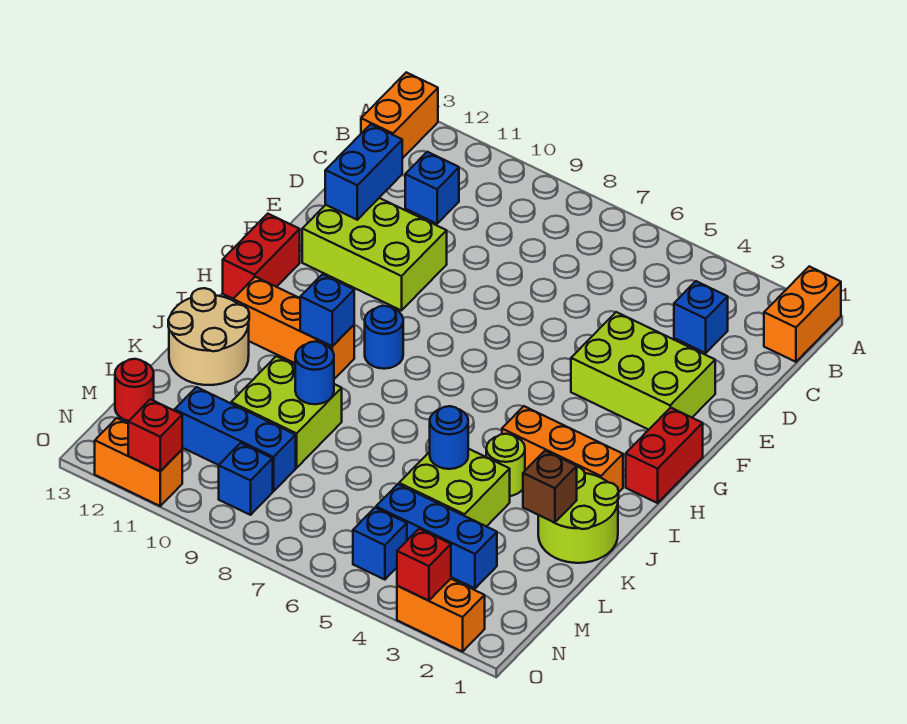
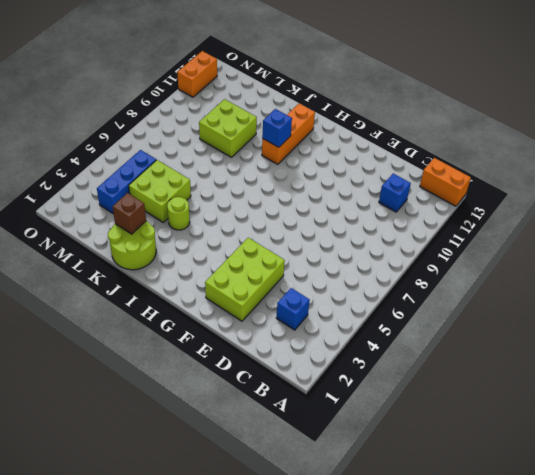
none -> orange brick A1:B1 level 1
none -> lime brick E10:F12 level 1
none -> red brick G1:H1 level 1
none -> red brick G13:H13 level 1

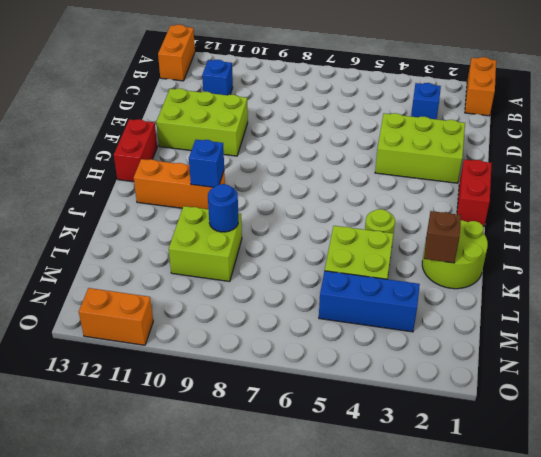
none -> blue round brick H9 level 1
none -> orange brick I2:I4 level 1
none -> tan round brick J12:K13 level 1
none -> blue brick M9:M11 level 1

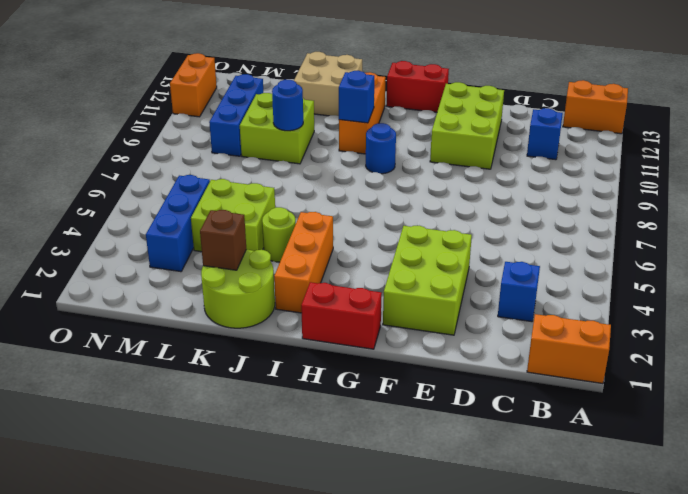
tan brick J12:K13 level 1 -> tan round brick J12:K13 level 1
none -> red round brick M13 level 1
none -> blue brick N5 level 1
none -> blue brick N9 level 1
none -> orange brick O2:O3 level 1

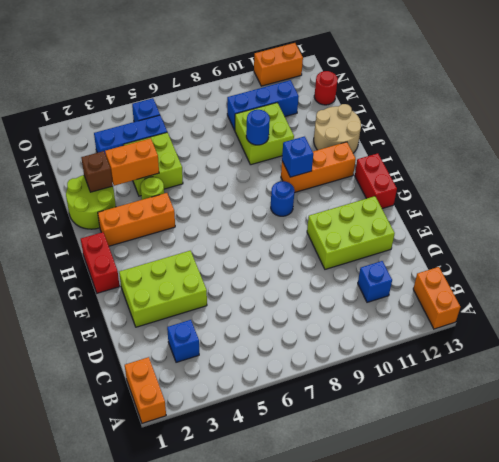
orange brick K3:K4 level 2 -> orange brick O2:O3 level 1
none -> blue brick N9 level 1
none -> blue brick D12:E12 level 2
none -> blue round brick K5 level 2
none -> red brick O3 level 2

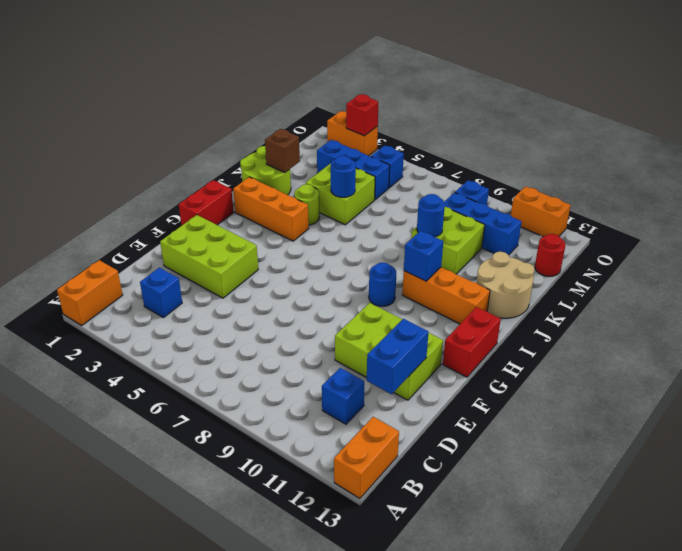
none -> red brick O11 level 2

